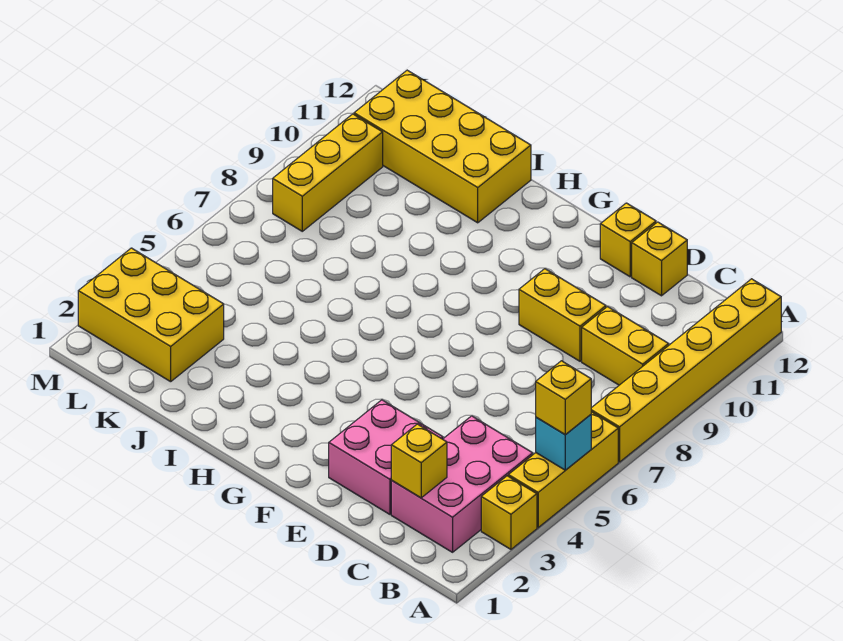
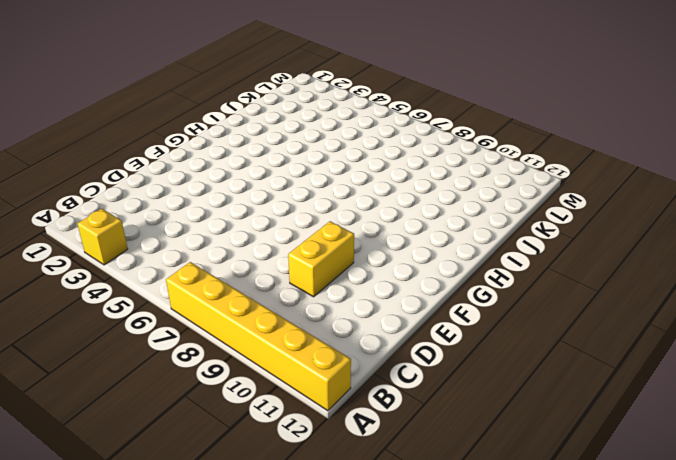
none -> yellow brick A4:A6 level 1
none -> pink brick B2:C4 level 1
none -> yellow brick B9:C9 level 1

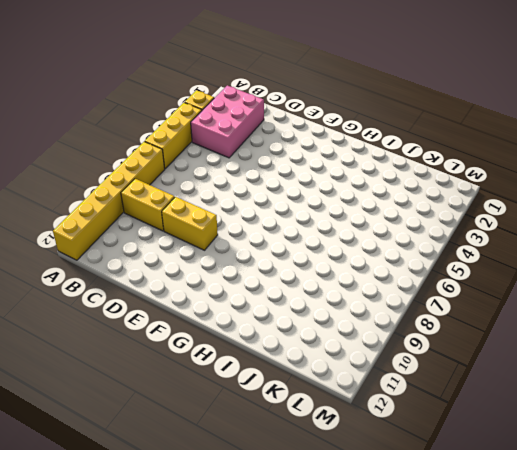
none -> pink brick D2:E3 level 1
none -> yellow brick D12 level 1
none -> yellow brick E12 level 1

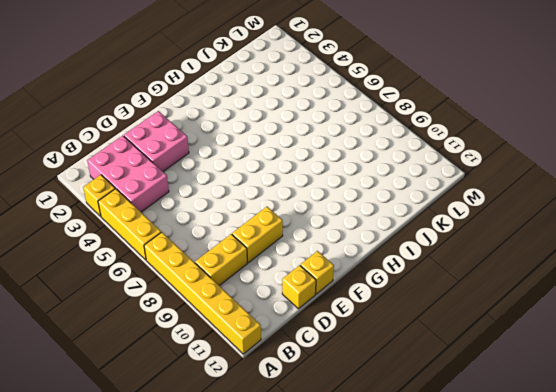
none -> yellow brick I11:L12 level 1
none -> yellow brick K2:M3 level 1
none -> yellow brick L8:L10 level 1

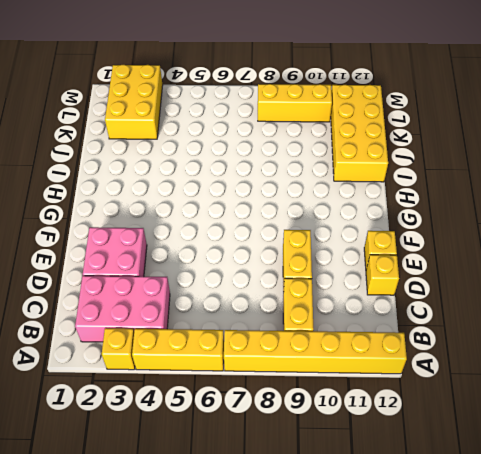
none -> cyan brick A5 level 2
none -> yellow brick C2 level 2
none -> yellow brick A5 level 3

